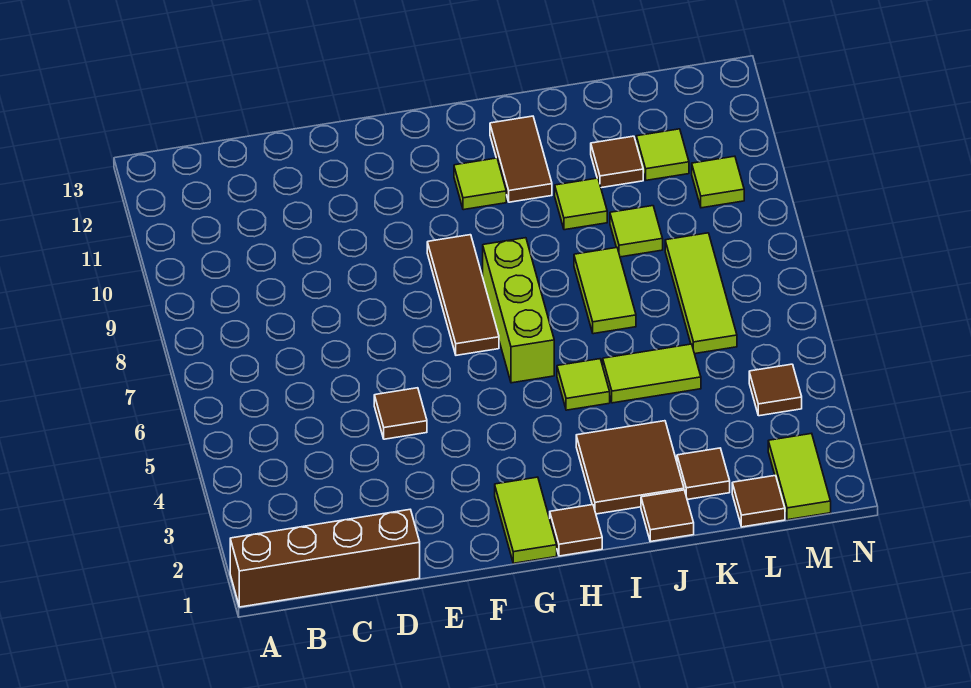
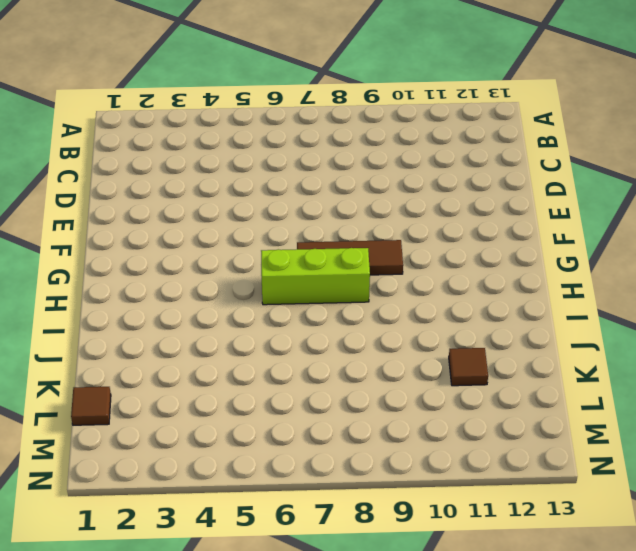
none -> brown brick A1:D1 level 1
none -> brown tile E5 level 1
none -> lime tile G1:G2 level 1

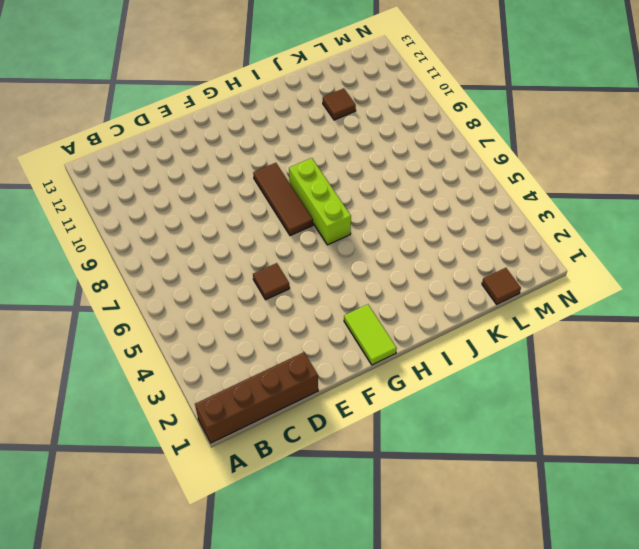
none -> brown tile H1 level 1
none -> lime tile H11 level 1
none -> brown tile I2:J3 level 1

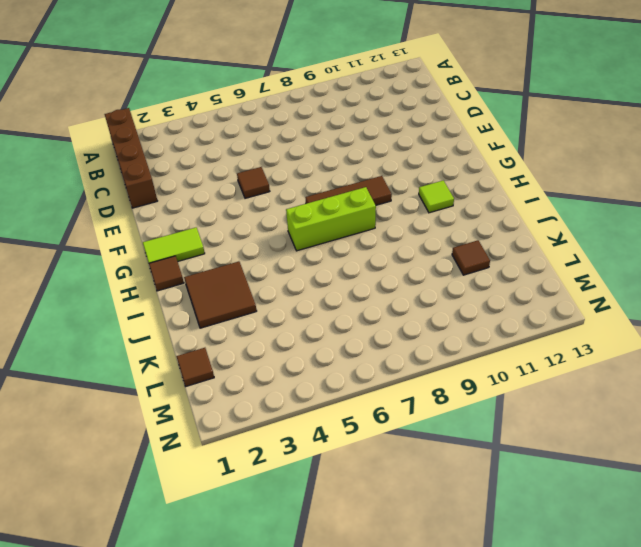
none -> lime tile I5 level 1
none -> brown tile I11:I12 level 1
none -> brown tile J1 level 1

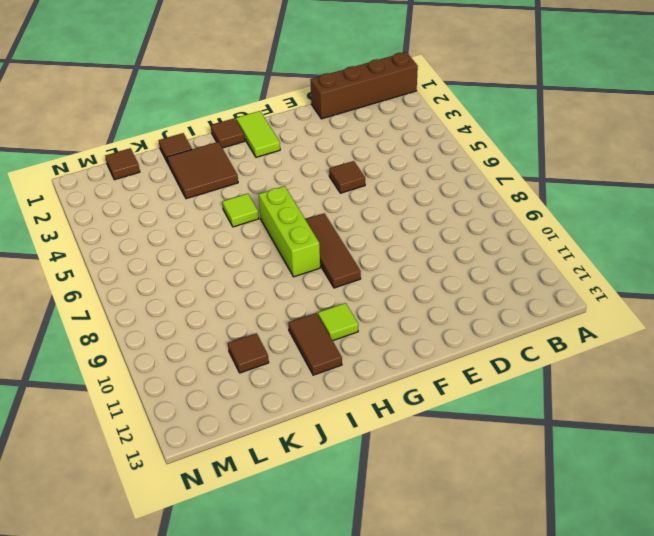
none -> lime tile J5:K5 level 1
none -> lime tile J7:J8 level 1
none -> lime tile J10 level 1

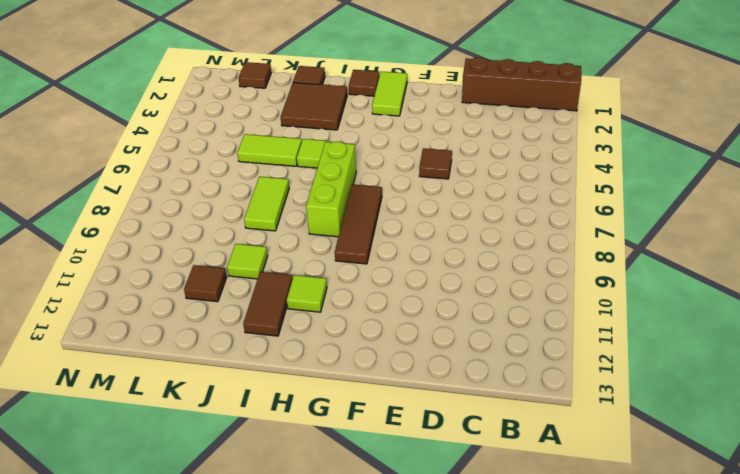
none -> brown tile K2 level 1
none -> lime tile K9 level 1
none -> lime tile L6:L8 level 1

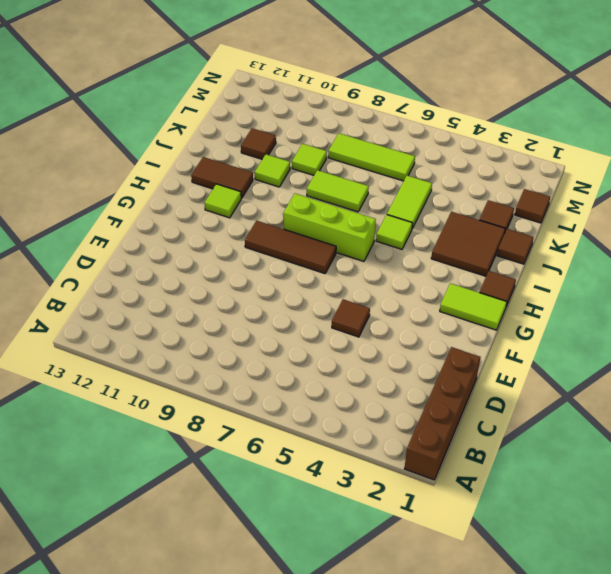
none -> lime tile L11 level 1
none -> lime tile M1:M2 level 1
none -> brown tile M4 level 1

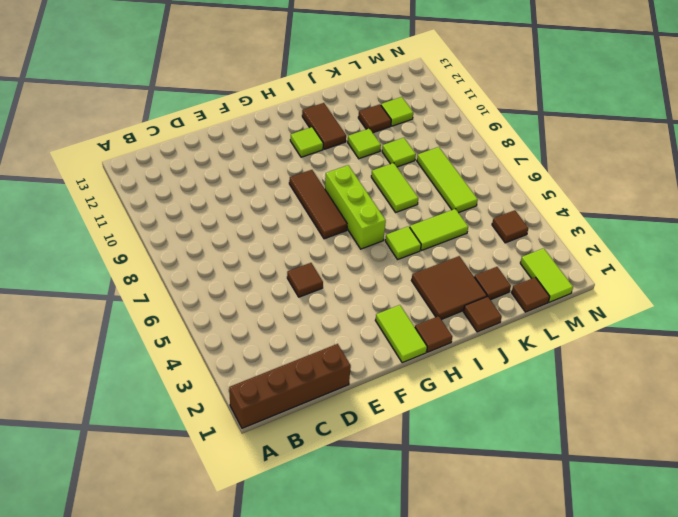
none -> lime tile M10 level 1

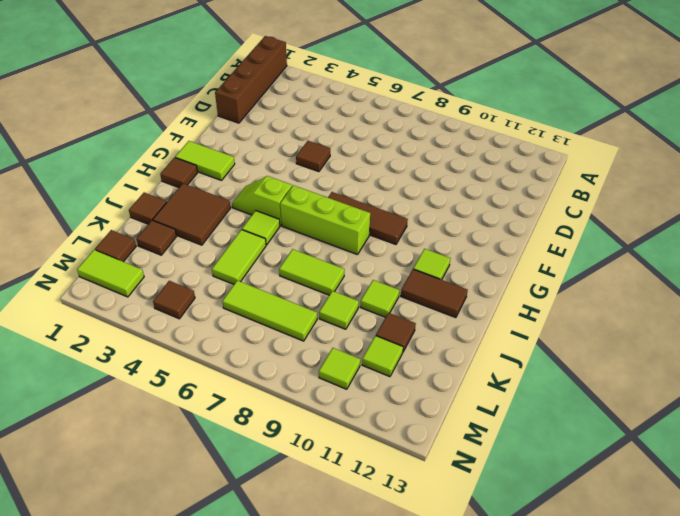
lime slope H4:H5 level 1 top 5 -> none

